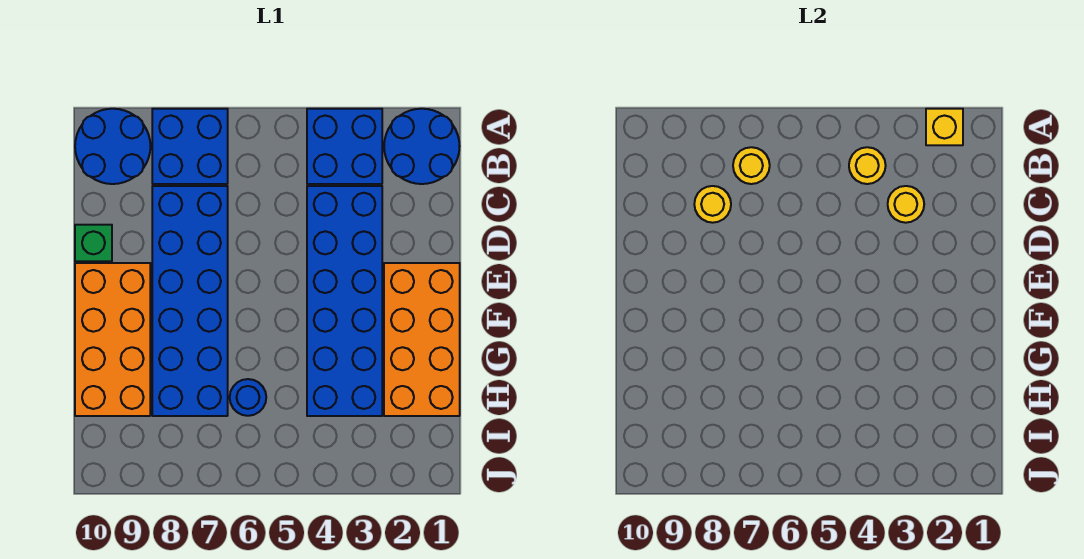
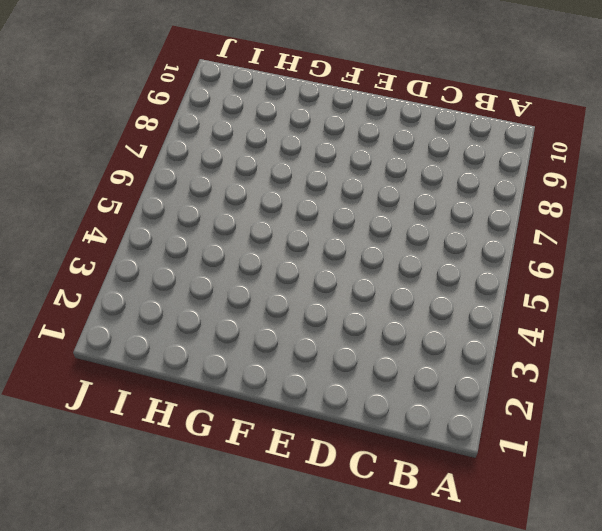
none -> blue round brick A1:B2 level 1
none -> blue brick A3:B4 level 1
none -> blue brick A7:B8 level 1

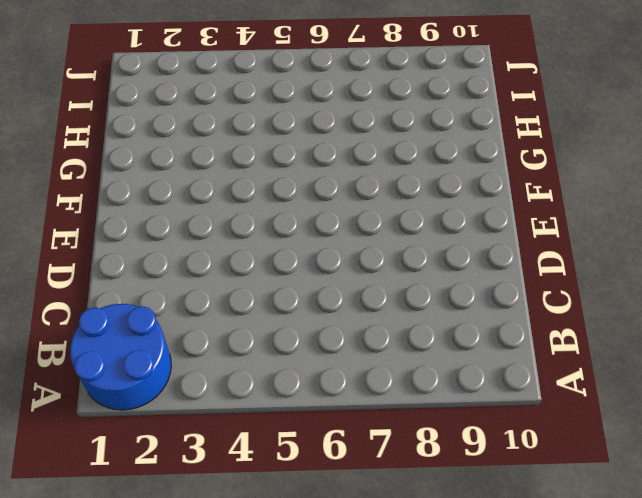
none -> blue brick A3:B4 level 1
none -> blue brick A7:B8 level 1
none -> blue round brick A9:B10 level 1

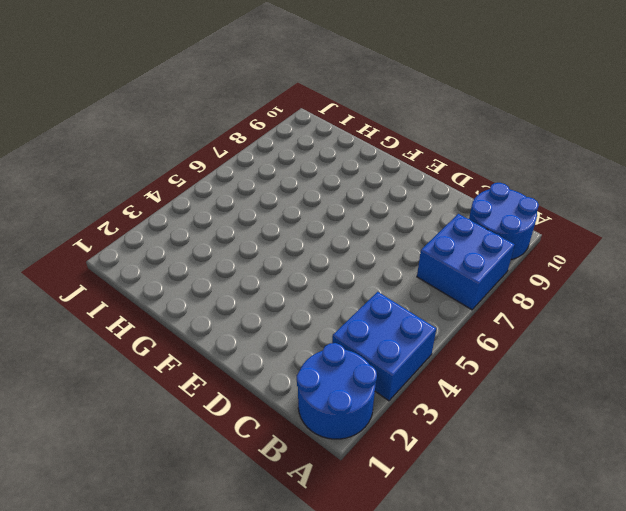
none -> blue brick C3:H4 level 1
none -> blue brick C7:H8 level 1
none -> green brick D10 level 1

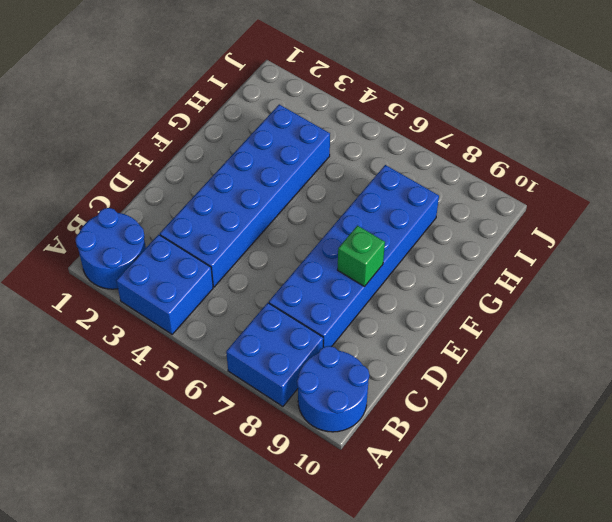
green brick E8 level 2 -> green brick D10 level 1
none -> orange brick E1:H2 level 1
none -> orange brick E9:H10 level 1
none -> blue round brick H6 level 1

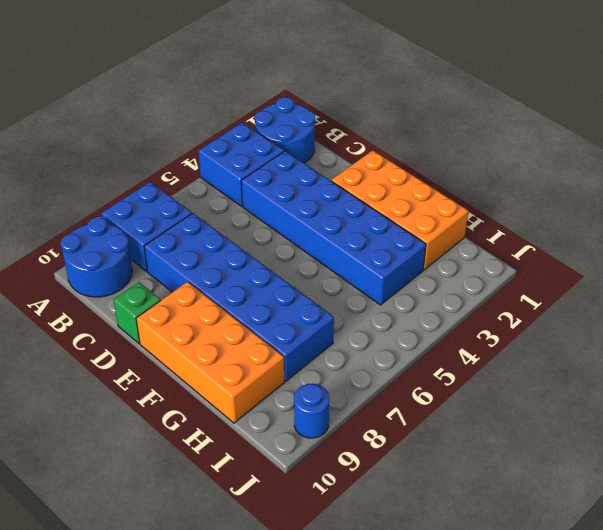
blue round brick J9 level 1 -> blue round brick H6 level 1
none -> yellow brick A2 level 2
none -> yellow round brick B4 level 2
none -> yellow round brick B7 level 2

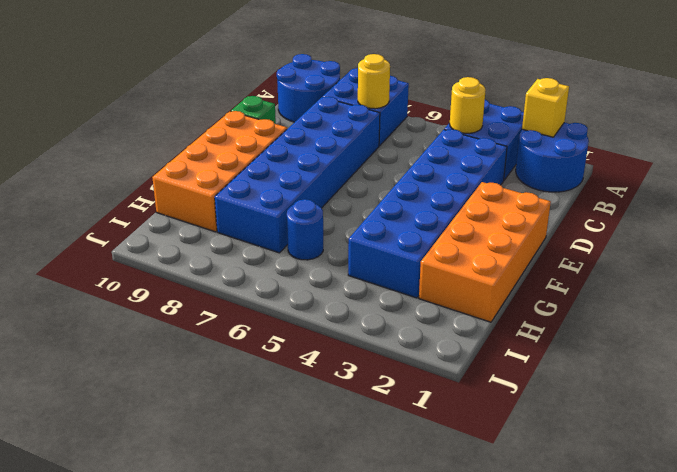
none -> yellow round brick C3 level 2
none -> yellow round brick C8 level 2

